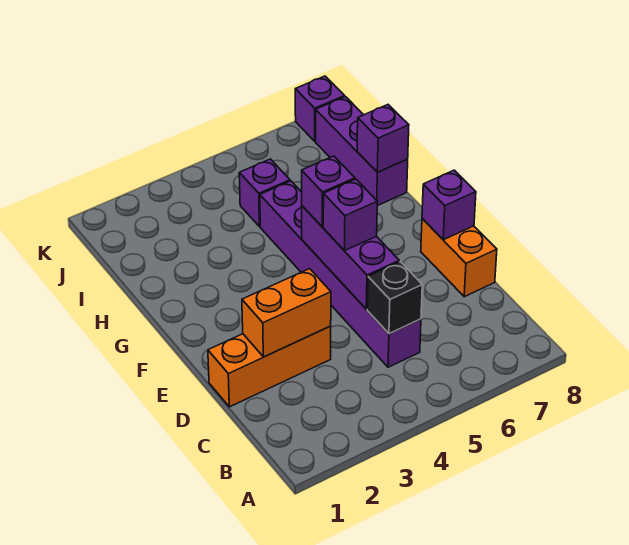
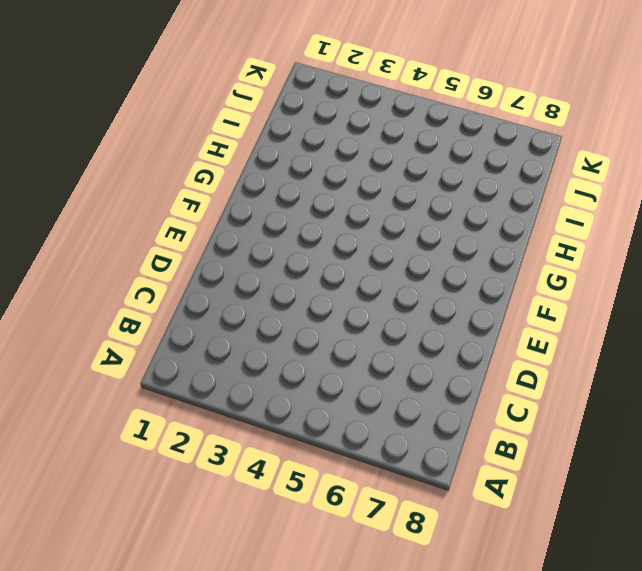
none -> purple brick C5:H5 level 1
none -> orange brick D1:D3 level 1
none -> orange brick D8:E8 level 1

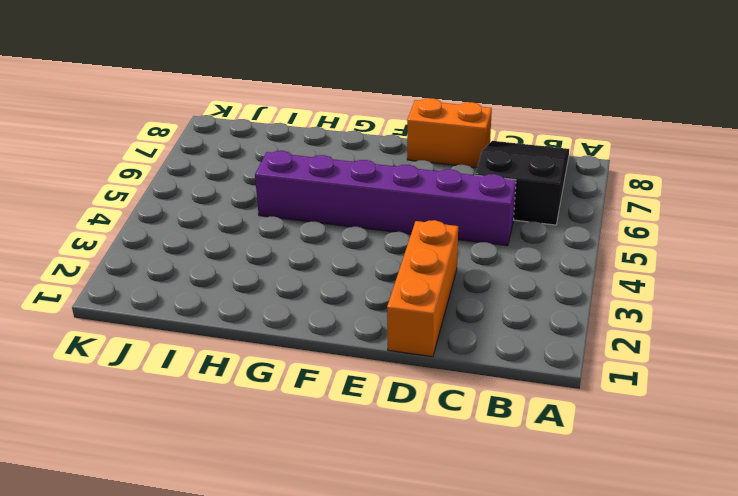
black slope B6:C8 level 1 top 6 -> none
none -> purple brick H8:J8 level 1
none -> purple brick I5 level 1
none -> purple brick K8 level 1

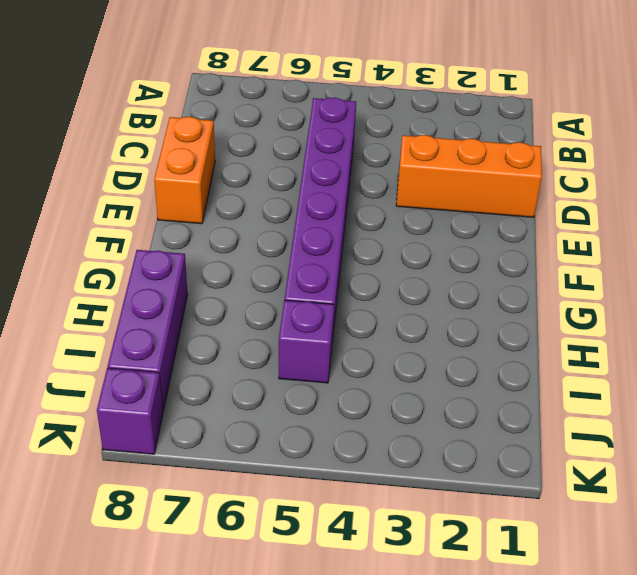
none -> black brick C5 level 2
none -> orange brick D2:D3 level 2
none -> purple brick D5:F5 level 2

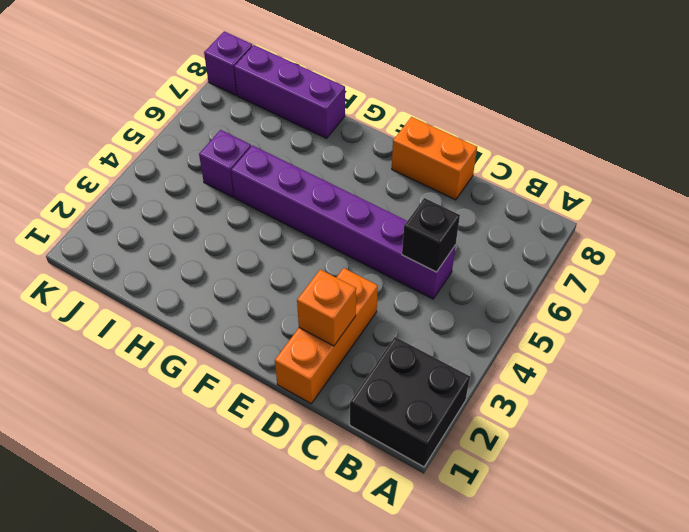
black brick A1:B2 level 1 -> none
orange brick D2 level 2 -> orange brick D2:D3 level 2
none -> purple brick D5:F5 level 2
none -> purple brick E8 level 2
none -> purple brick H8 level 2

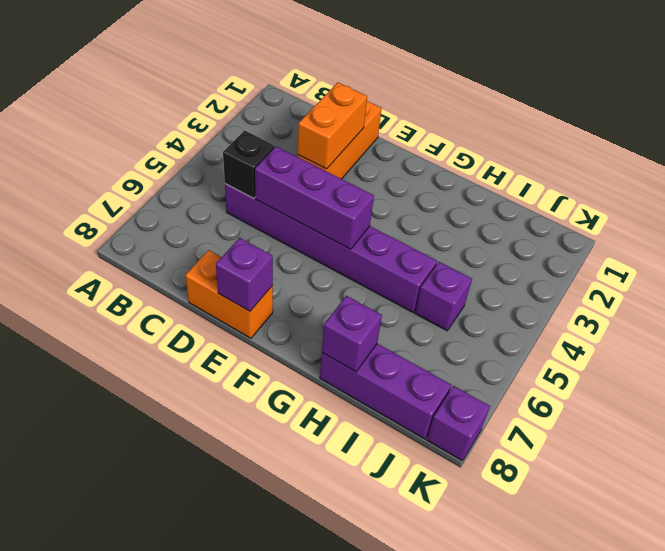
none -> purple brick E5 level 3
none -> purple brick F5 level 3

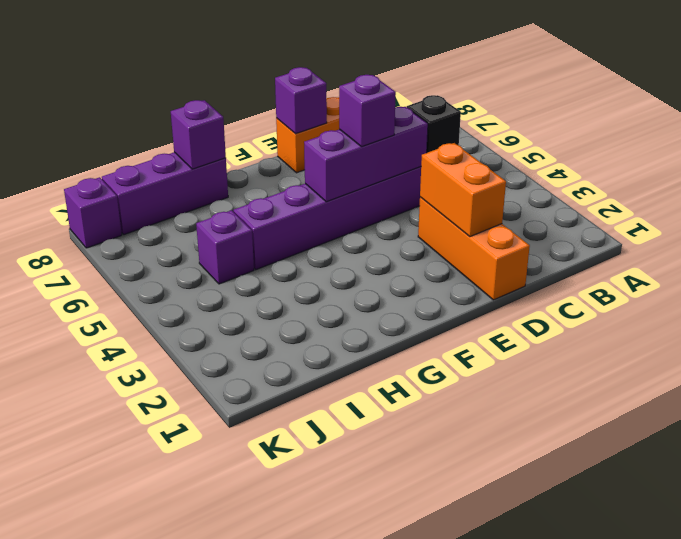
none -> purple brick F5 level 3

